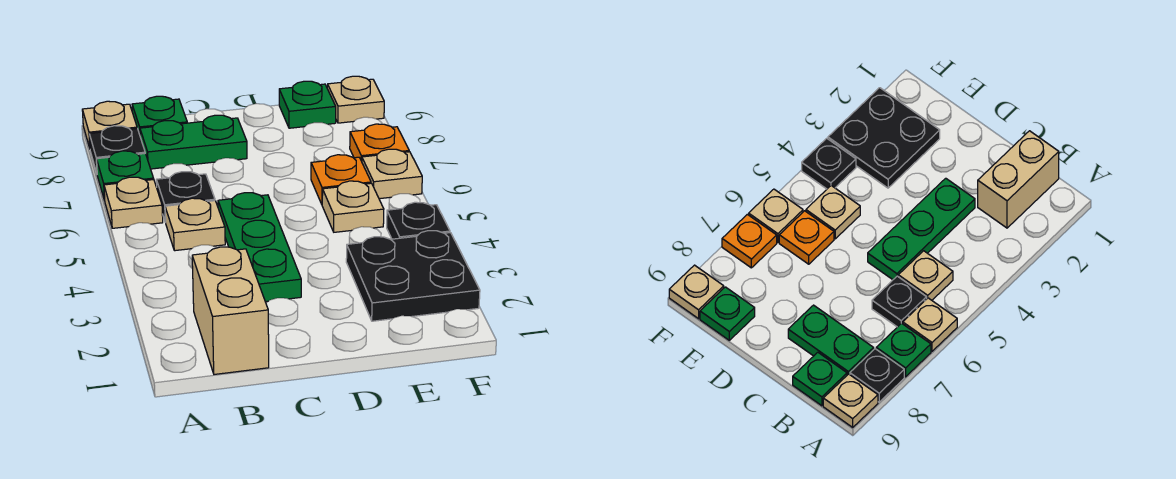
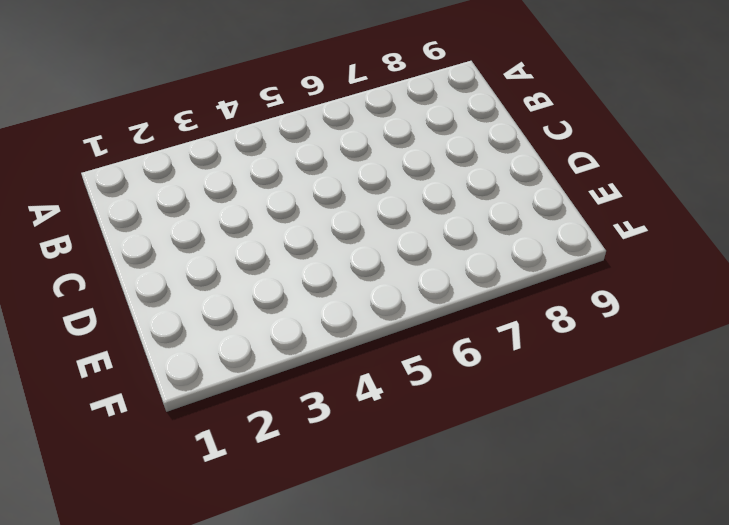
none -> tan plate A6 level 1
none -> green plate A7 level 1
none -> black plate A8 level 1

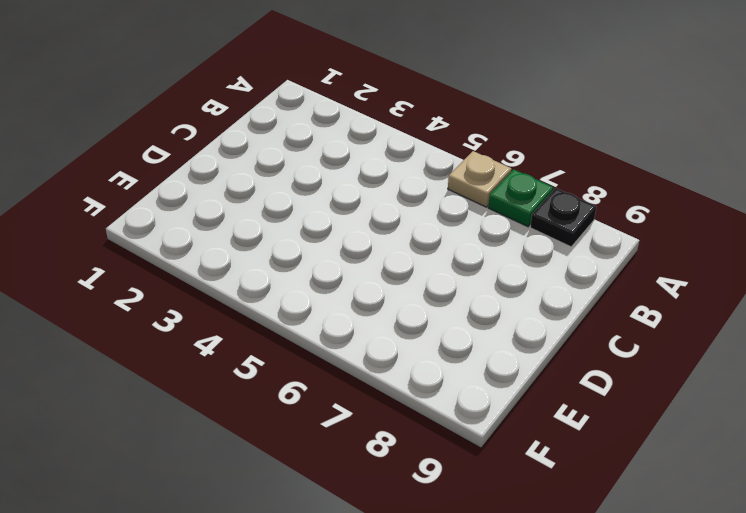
none -> tan plate A9 level 1
none -> tan brick B1:B2 level 1
none -> tan plate B5 level 1

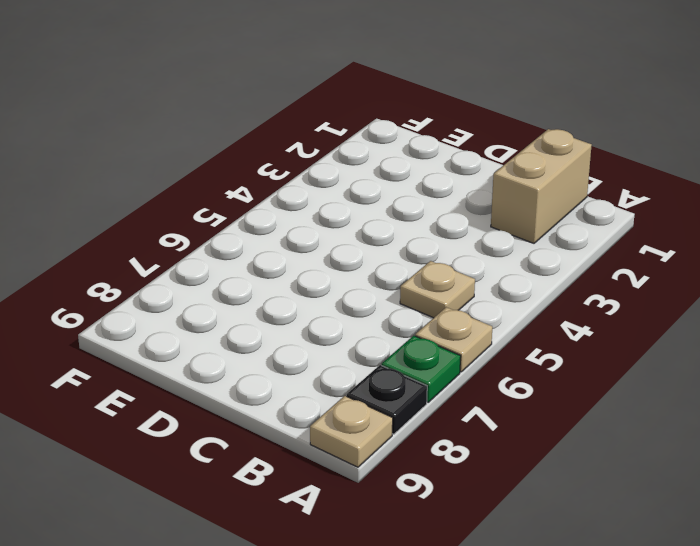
none -> black plate B6 level 1
none -> green plate B8:C8 level 1
none -> green plate B9 level 1

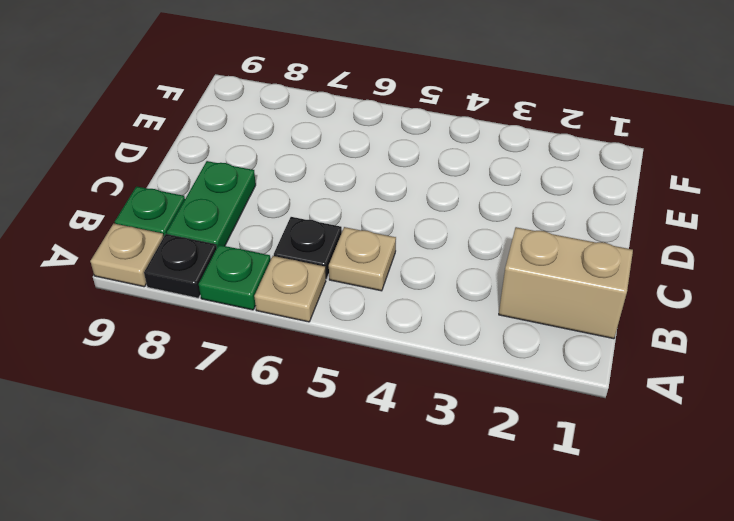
none -> green plate C3:C5 level 1
none -> black plate E2:F3 level 1
none -> tan plate E5 level 1

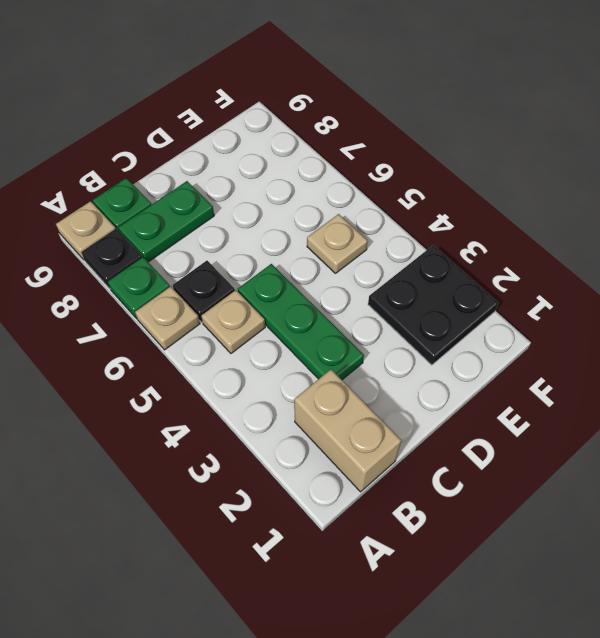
none -> orange plate E6 level 1
none -> green plate E9 level 1
none -> black plate F4 level 1

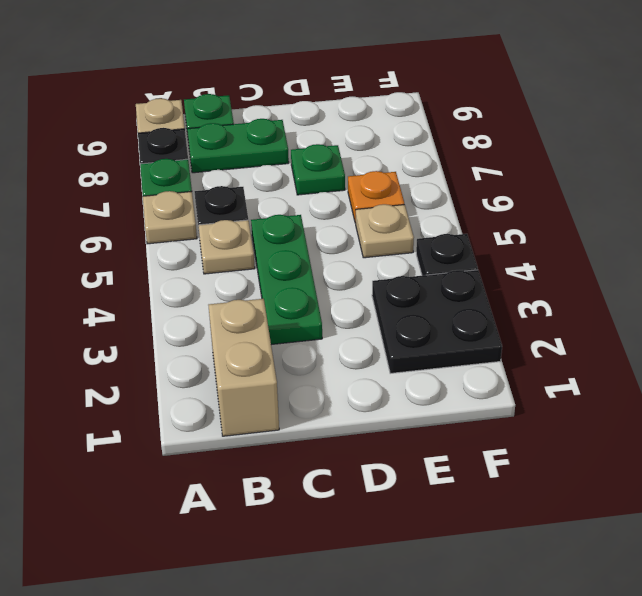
green plate D7 level 1 -> green plate E9 level 1
none -> tan plate F6 level 1
none -> orange plate F7 level 1
none -> tan plate F9 level 1

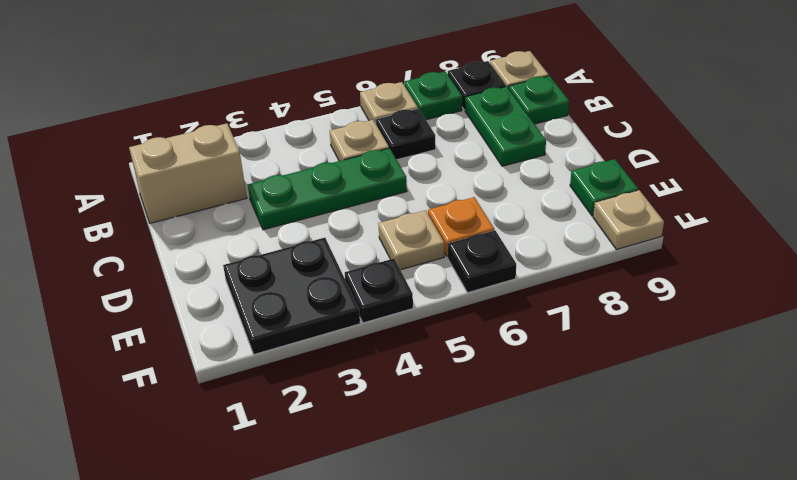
black plate F6 level 1 -> tan plate F6 level 1
none -> orange plate F7 level 1

